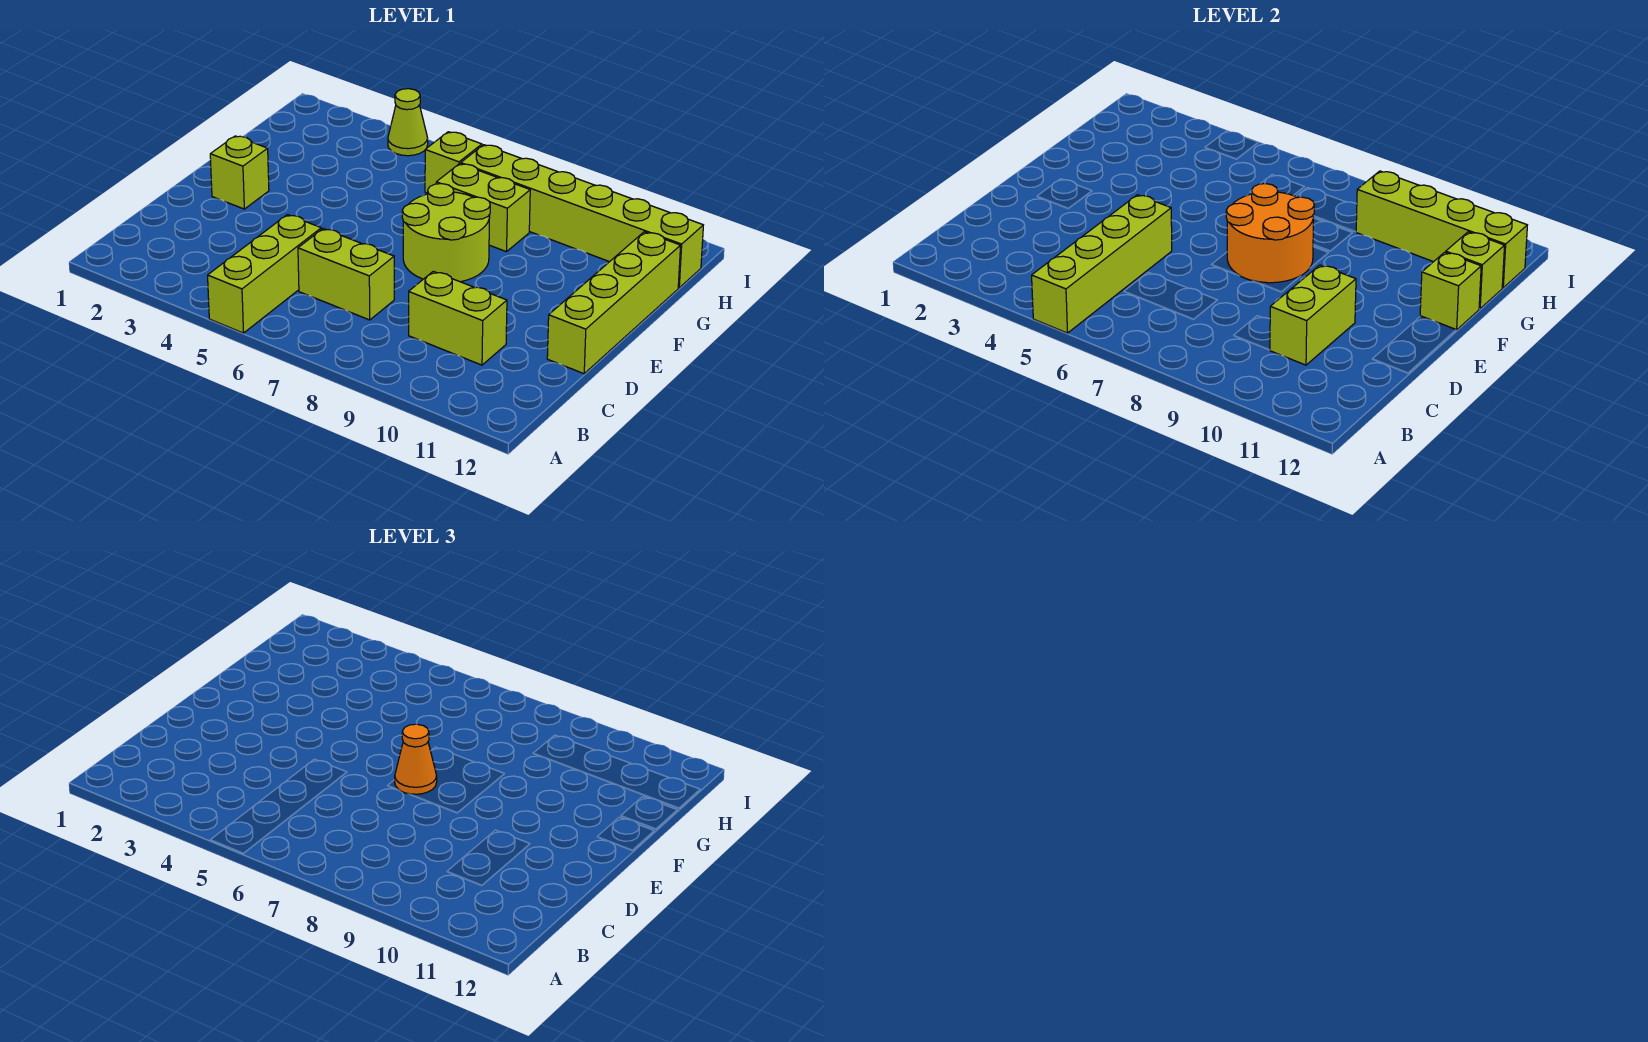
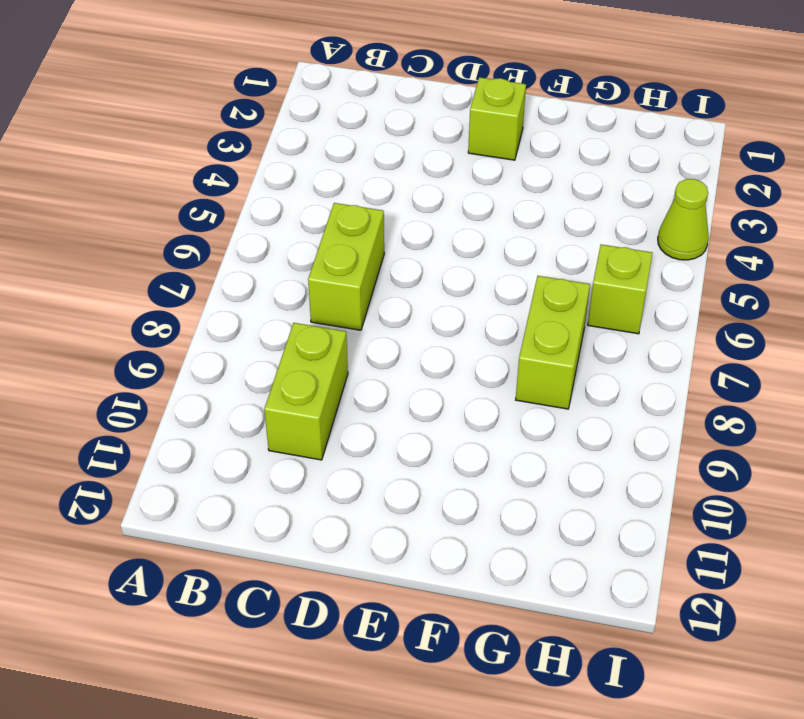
none -> lime brick A5:C5 level 1
none -> lime brick D12:G12 level 1
none -> lime round brick E7:F8 level 1

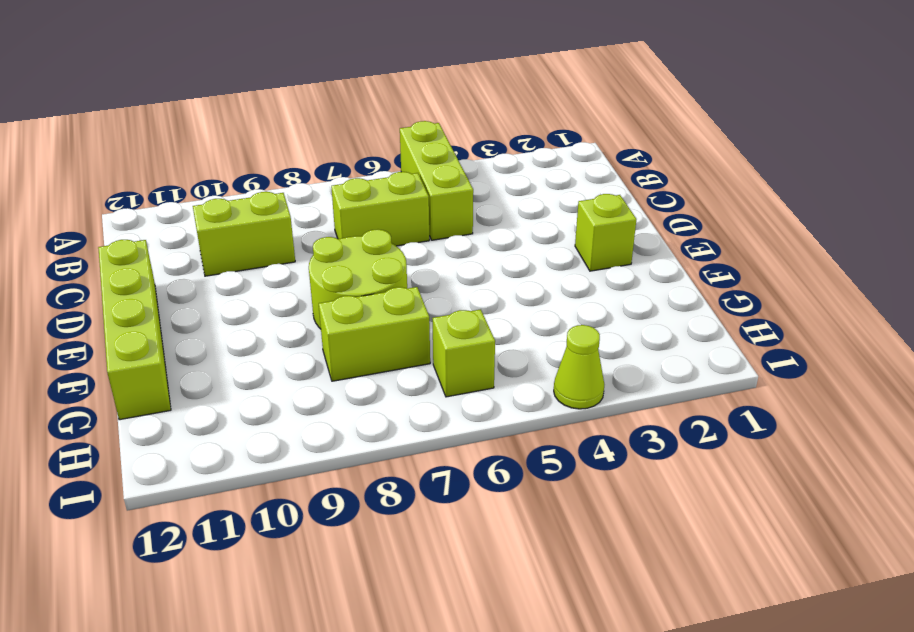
none -> lime brick H7:H12 level 1
none -> lime brick A5:D5 level 2
none -> lime brick C10:D10 level 2

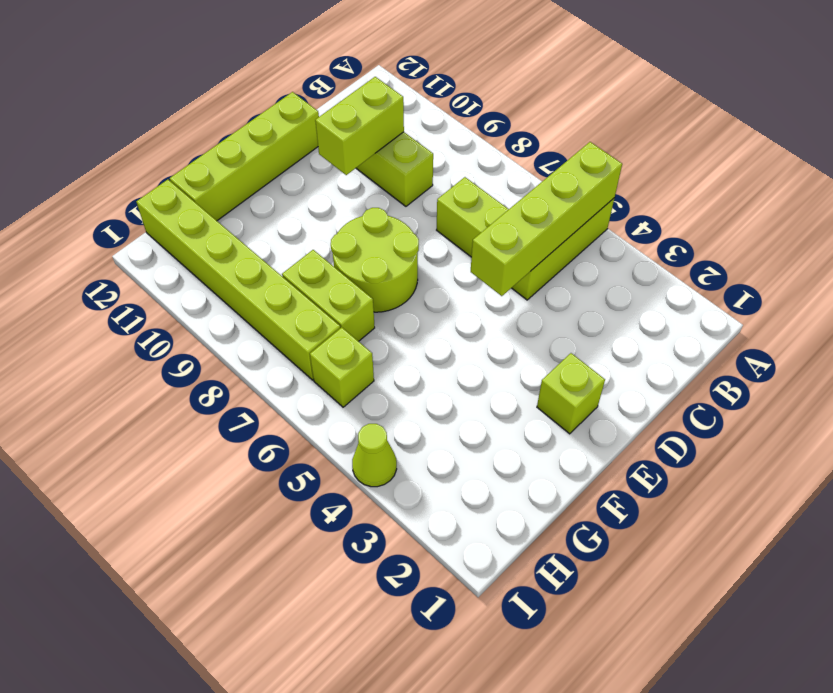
none -> orange round brick E7:F8 level 2
none -> lime brick F12 level 2
none -> lime brick G12 level 2

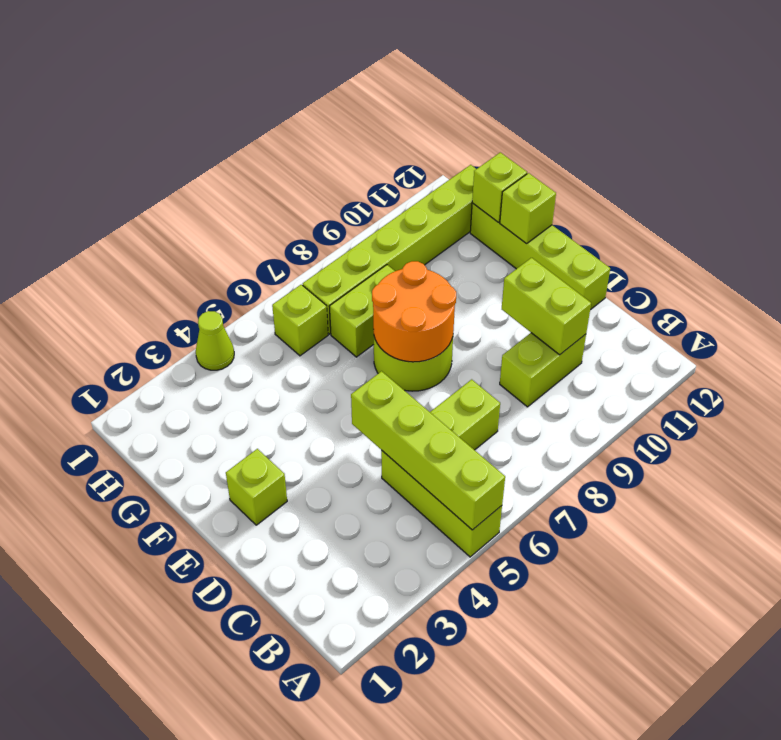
none -> lime brick H9:H12 level 2
none -> orange cone E7 level 3

